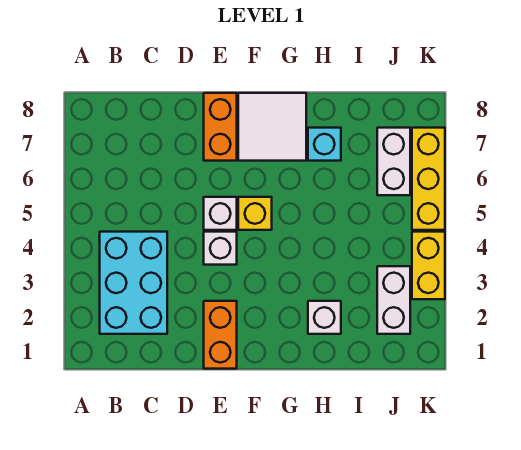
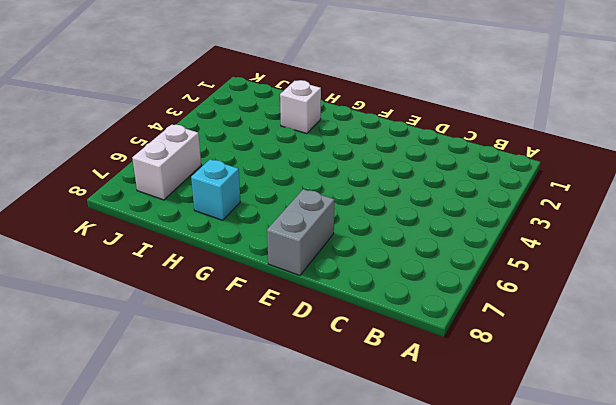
grey brick E7:E8 level 1 -> orange brick E7:E8 level 1
none -> cyan brick B2:C4 level 1
none -> orange brick E1:E2 level 1
none -> white brick E4 level 1

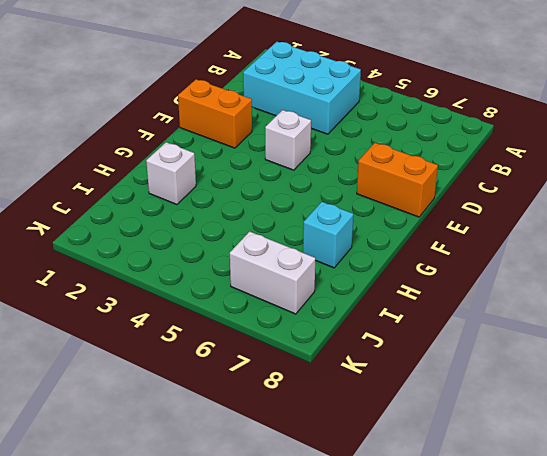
none -> white brick E5 level 1
none -> yellow brick F5 level 1
none -> white tile F7:G8 level 1

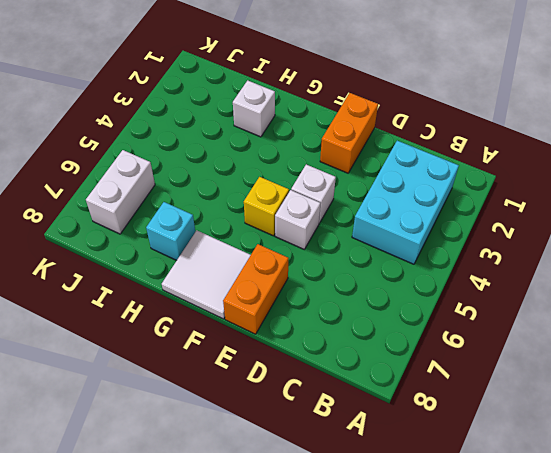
none -> white brick J2:J3 level 1
none -> yellow brick K3:K4 level 1
none -> yellow brick K5:K7 level 1

